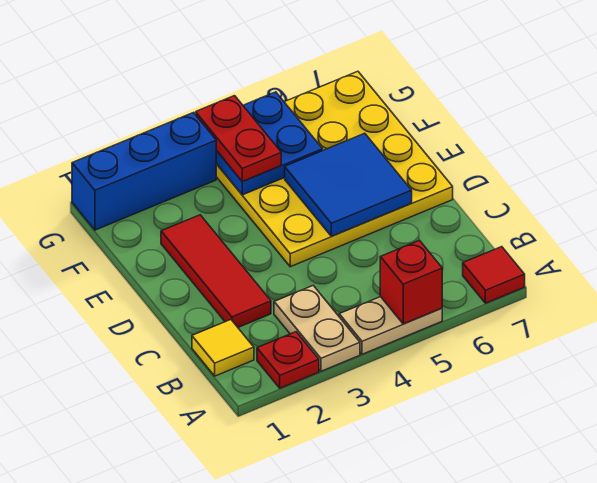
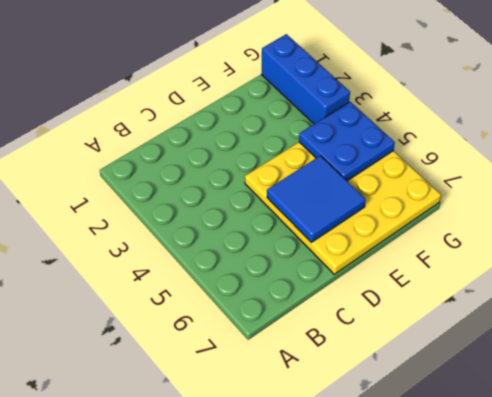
none -> red plate A2 level 1
none -> tan plate A3:B3 level 1
none -> tan plate A4:A5 level 1

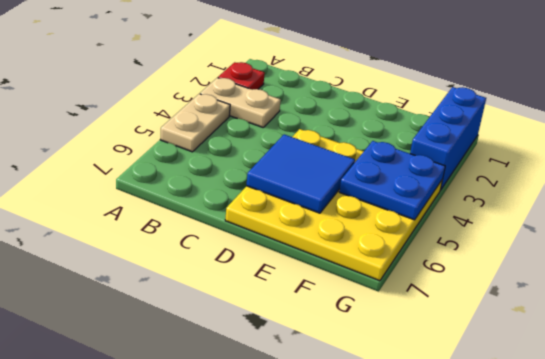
none -> red tile A7 level 1
none -> yellow tile B1 level 1
none -> red tile C2:E2 level 1

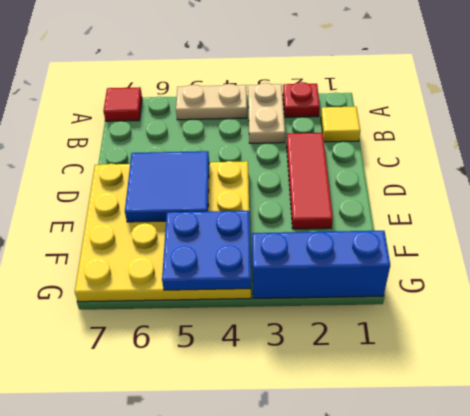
none -> red brick A5 level 2
none -> red plate F4:G4 level 3

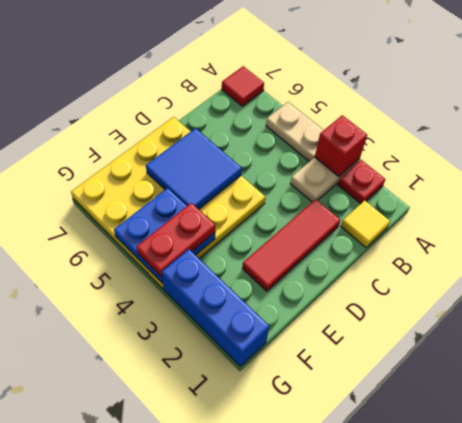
red brick A3 level 2 -> red brick A5 level 2

